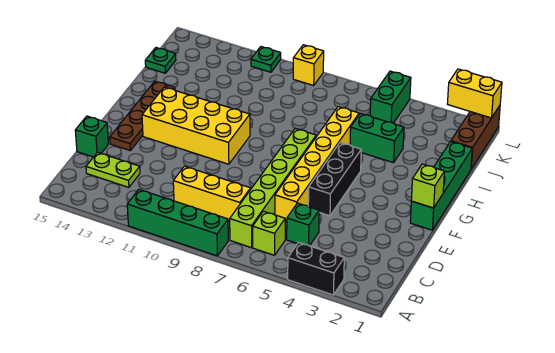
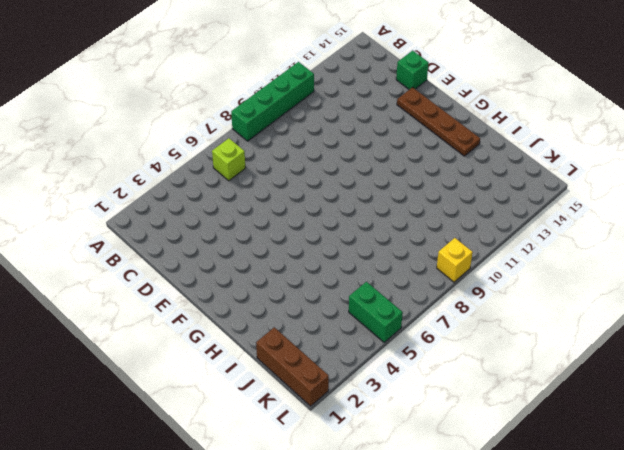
none -> black brick A3:A4 level 1
none -> lime brick B7:G7 level 1
none -> green brick C5 level 1

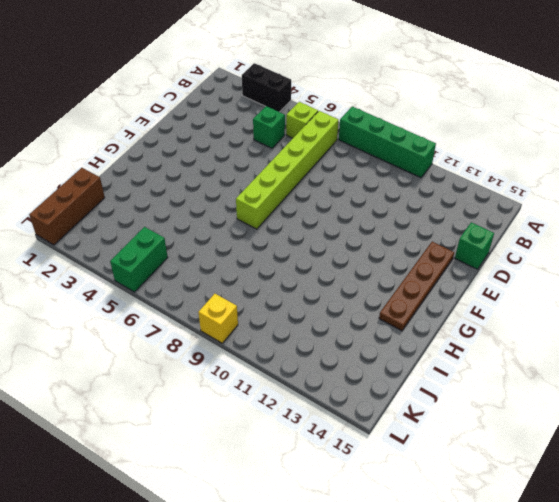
none -> yellow brick C8:C10 level 1
none -> lime plate C13:C14 level 1
none -> yellow brick D6:I6 level 1

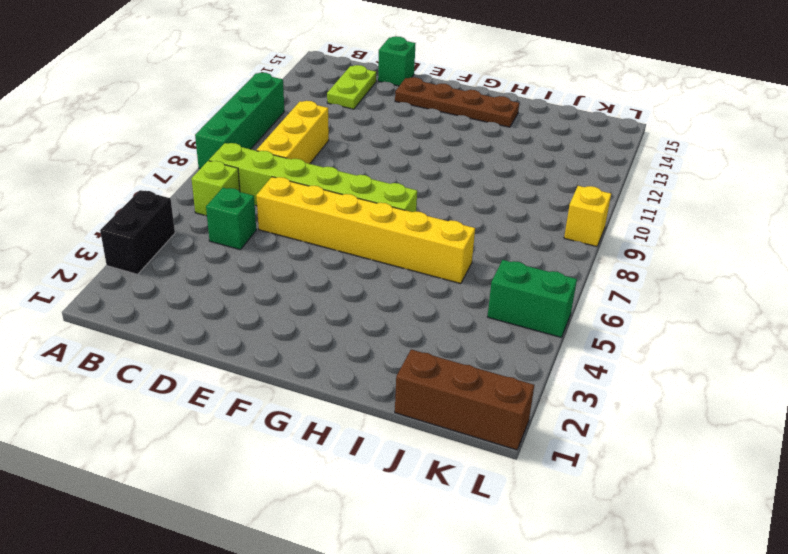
none -> black brick E5:G5 level 1
none -> green brick F1:I1 level 1
none -> yellow brick F10:G13 level 1

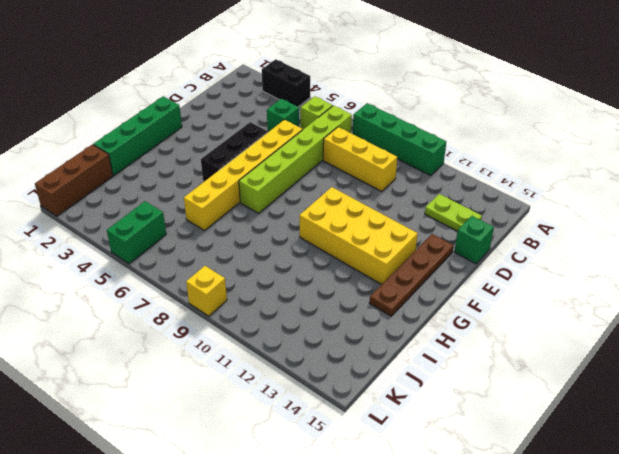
none -> green brick I4:I5 level 1
none -> green plate J15 level 1
none -> green plate L11 level 1

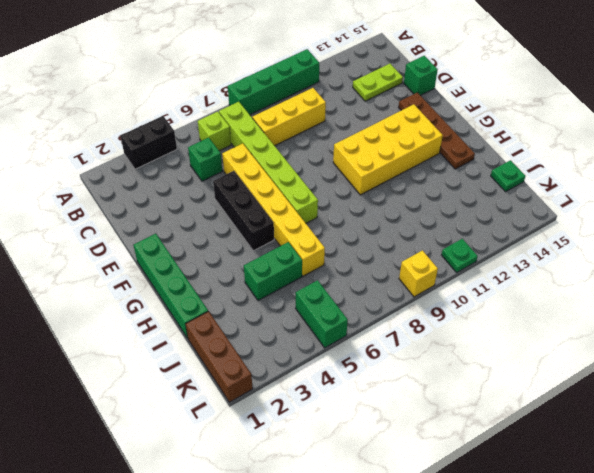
none -> lime brick F1 level 2
none -> yellow brick L1:L2 level 2

